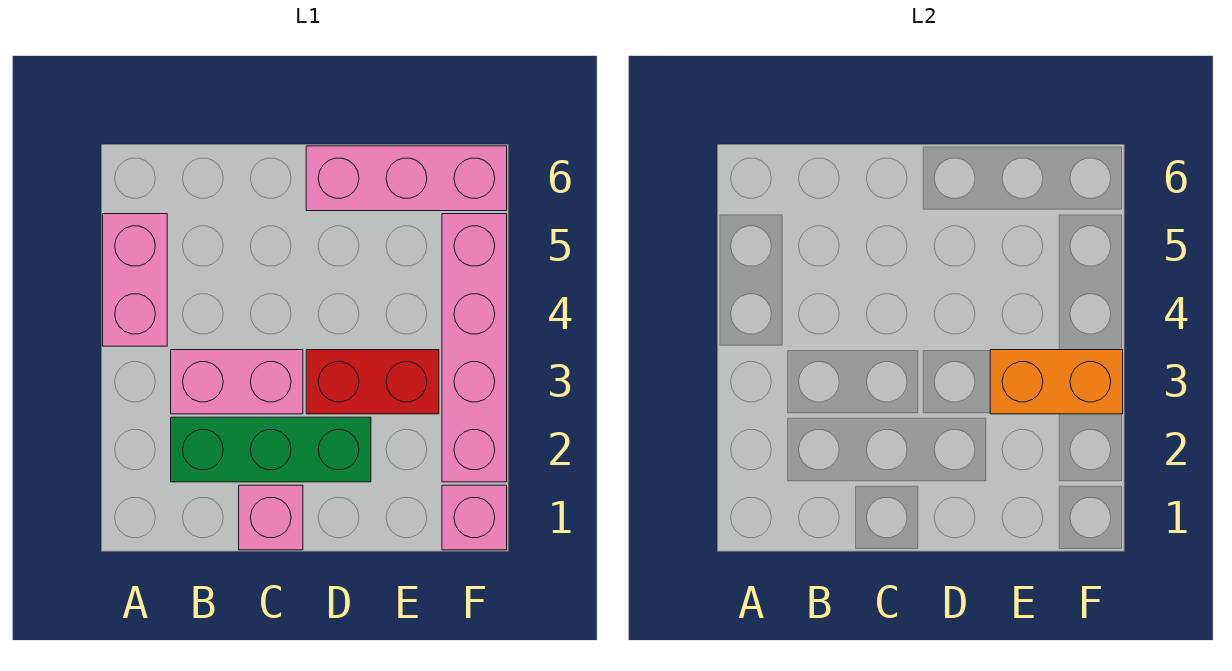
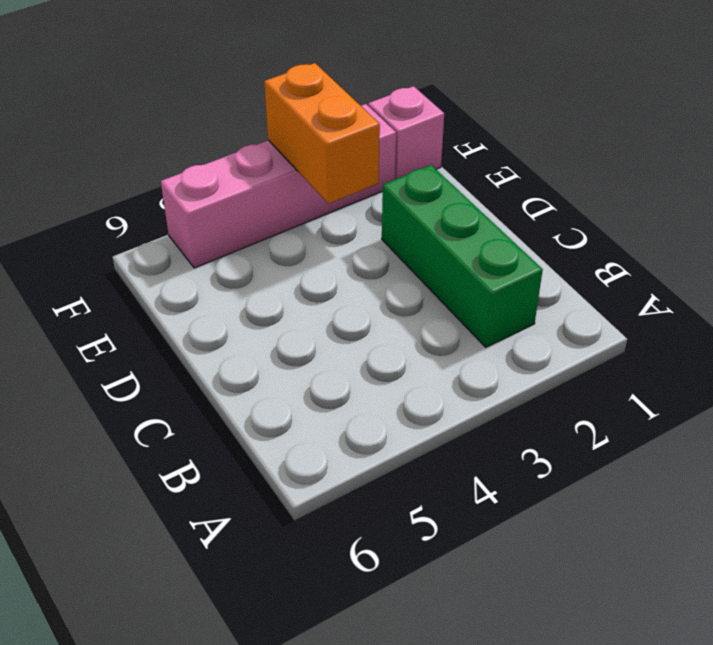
none -> pink brick A4:A5 level 1
none -> pink brick B3:C3 level 1

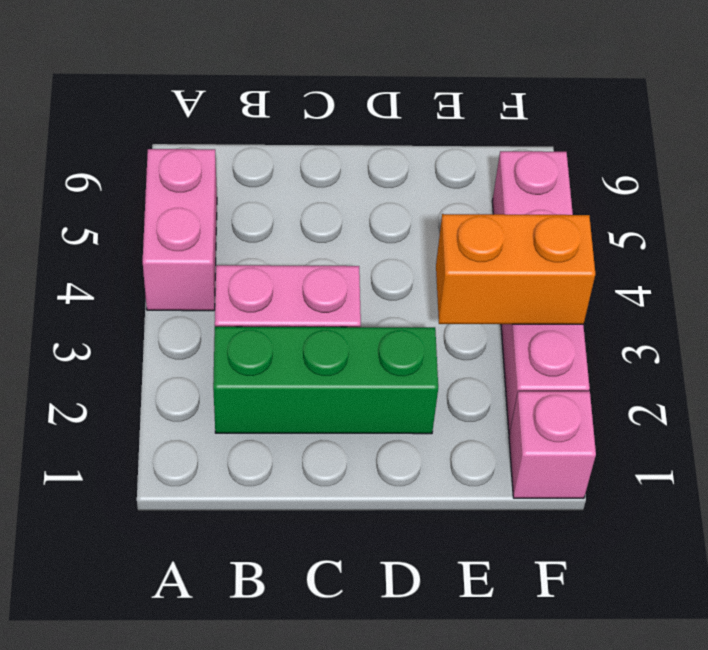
none -> pink brick C1 level 1
none -> red brick D3:E3 level 1

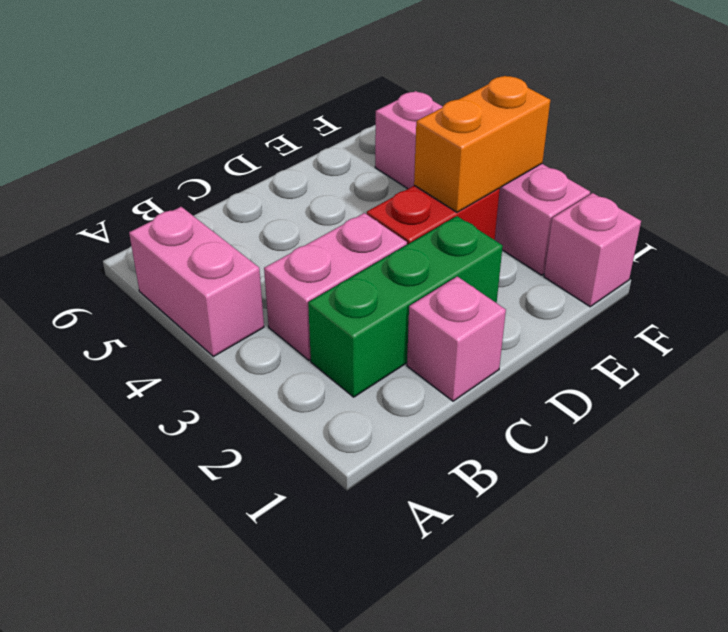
none -> pink brick D6:F6 level 1

